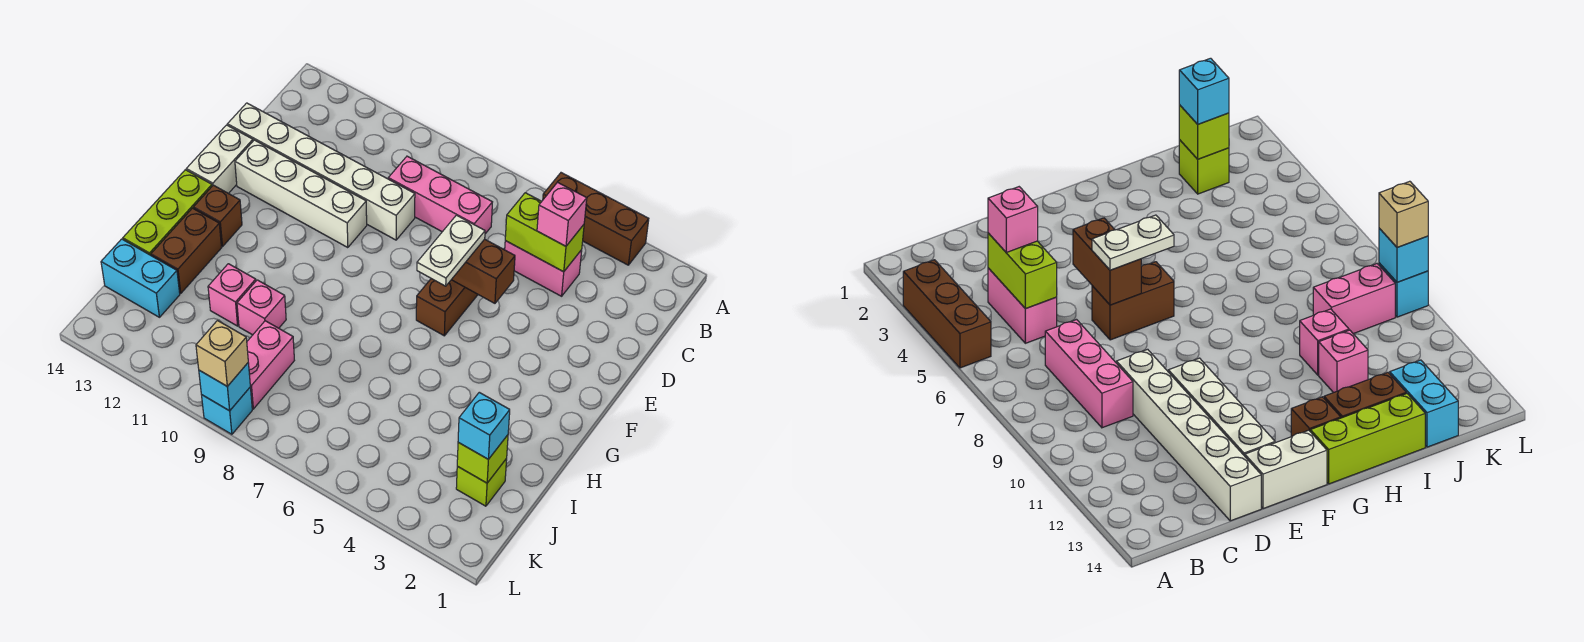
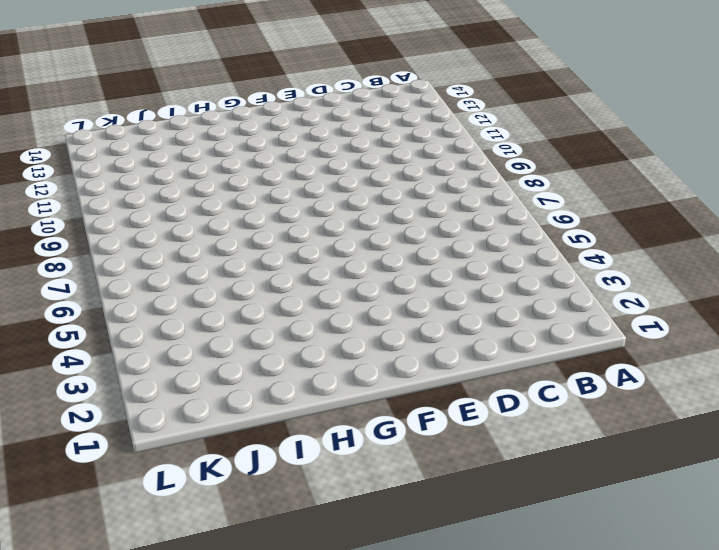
none -> brown brick A3:A5 level 1
none -> pink brick C4:C5 level 1
none -> pink brick C7:C9 level 1

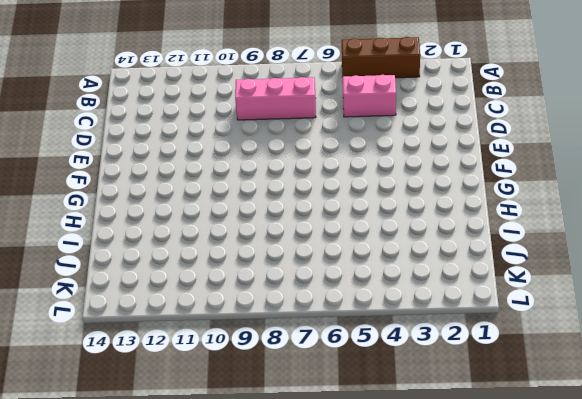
none -> white brick D9:D14 level 1
none -> brown brick E6:F6 level 1
none -> white brick E10:E13 level 1

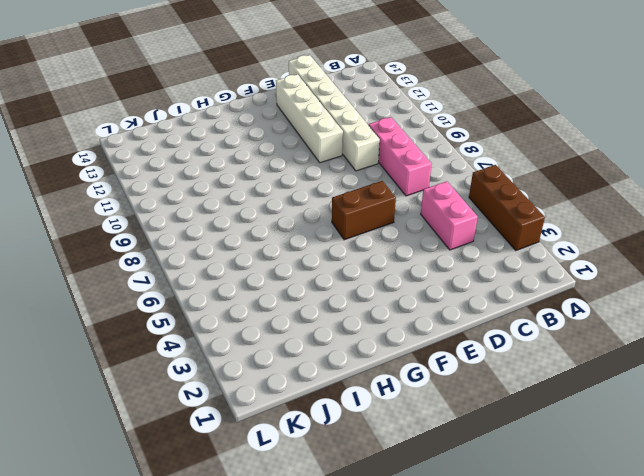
none -> white brick E14:F14 level 1
none -> brown brick G13 level 1
none -> lime brick G14:I14 level 1

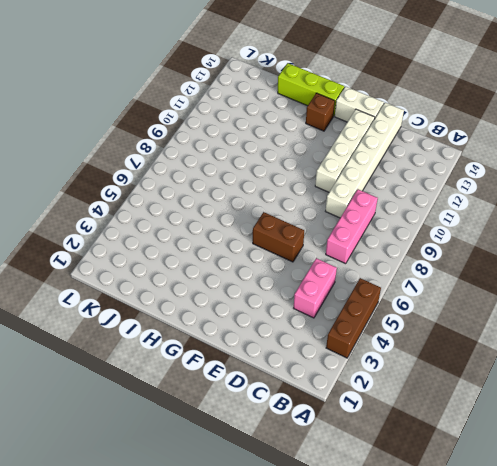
none -> brown brick H13:I13 level 1
none -> pink brick I10 level 1
none -> pink brick I11 level 1

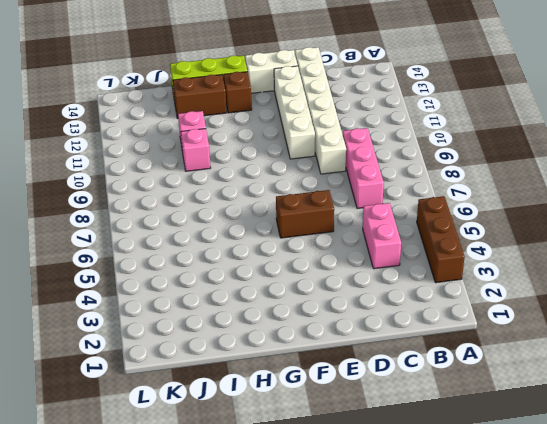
none -> lime brick J2 level 1
none -> pink brick J9:K9 level 1
none -> cyan brick J13:J14 level 1

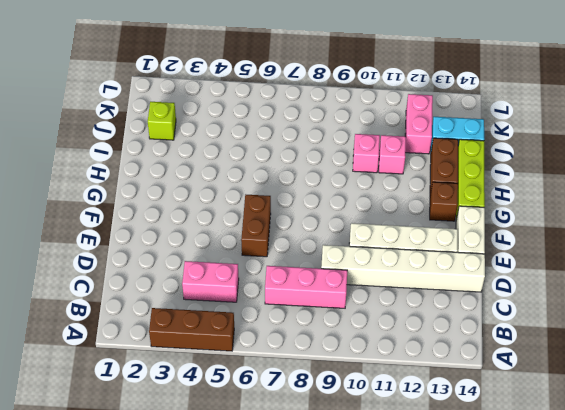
pink brick J12:K12 level 1 -> pink brick J9:K9 level 1
none -> cyan brick L9 level 1
none -> lime brick C4:C5 level 2
none -> brown brick E5:E6 level 2

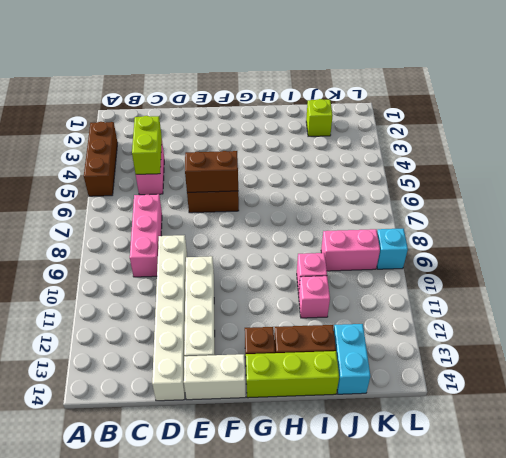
brown brick E6:F6 level 2 -> brown brick E5:E6 level 2
none -> lime brick J2 level 2
none -> cyan brick L9 level 2
none -> pink brick C4 level 3

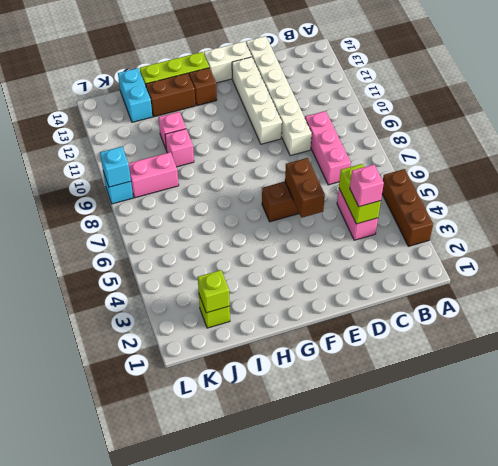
none -> white plate E6:F6 level 3
none -> cyan brick J2 level 3
none -> tan brick L9 level 3

